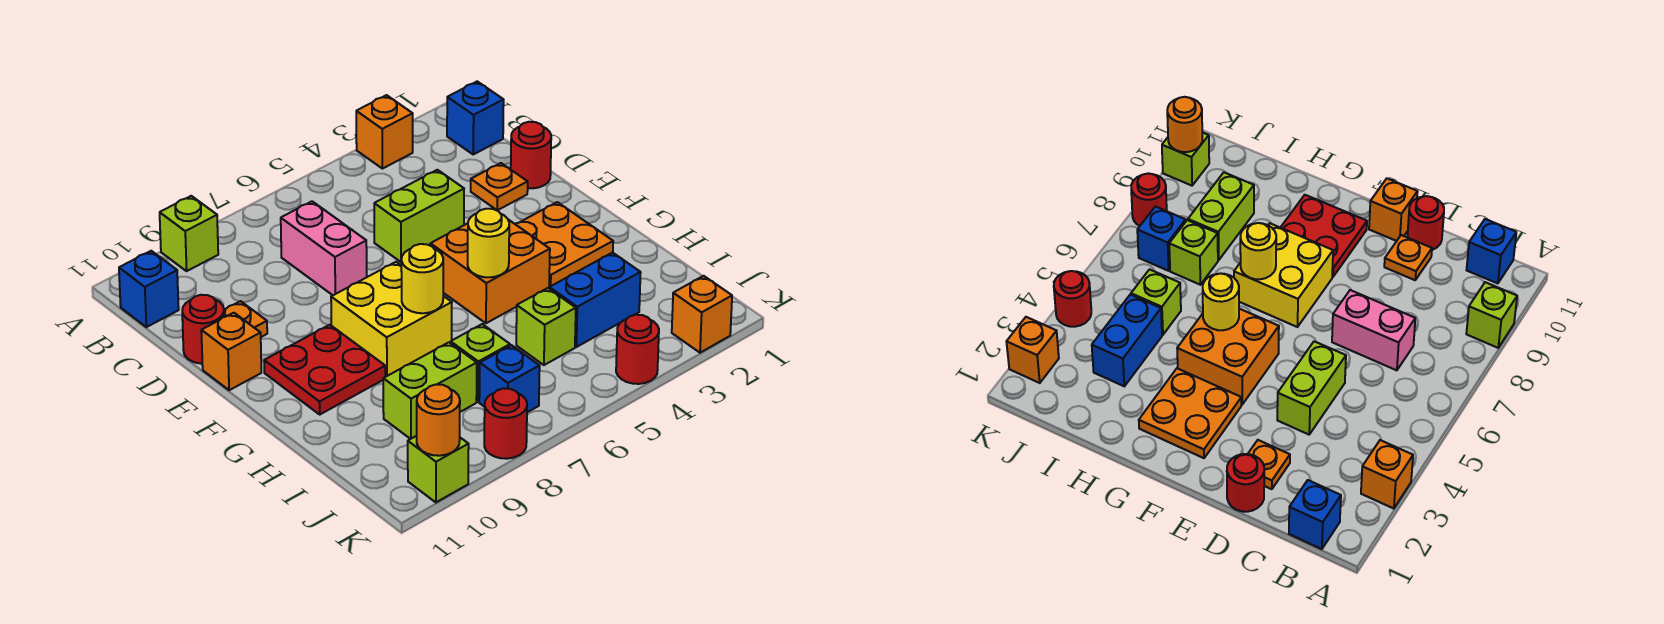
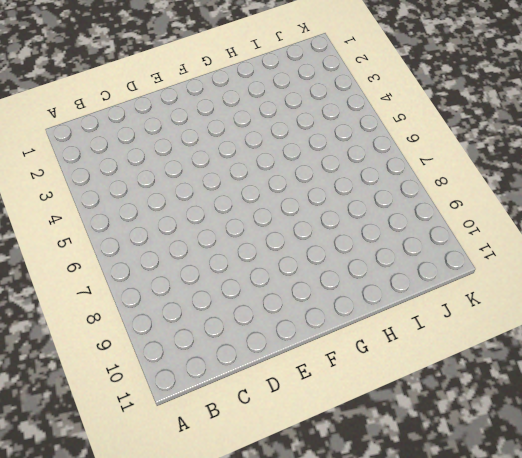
none -> orange brick A3 level 1
none -> lime brick A9 level 1
none -> blue brick B1 level 1

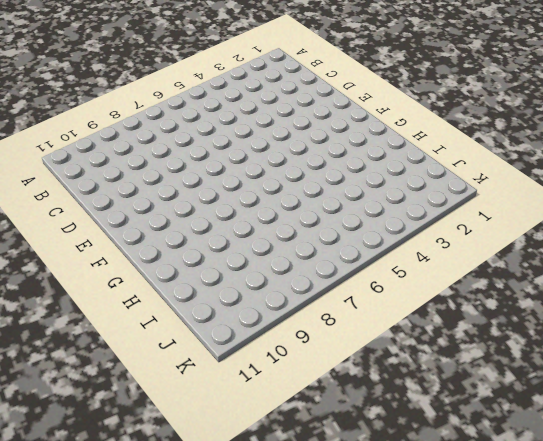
none -> orange brick A3 level 1
none -> lime brick A9 level 1
none -> blue brick B1 level 1

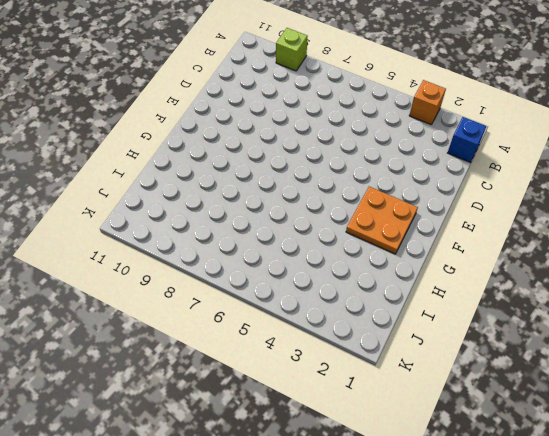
none -> blue brick B11 level 1
none -> pink brick C7:D7 level 1
none -> red round brick D1 level 1

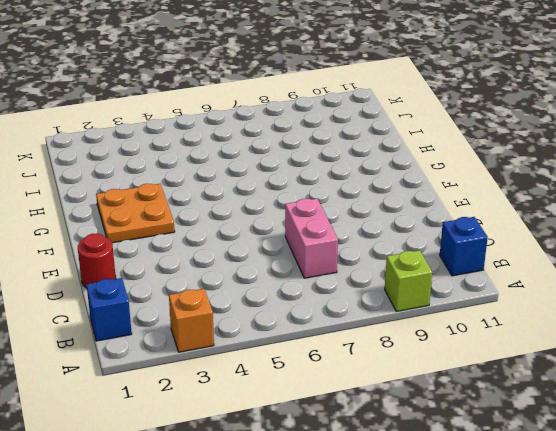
none -> orange plate D2 level 1
none -> lime brick D4:D5 level 1
none -> orange plate D10 level 1

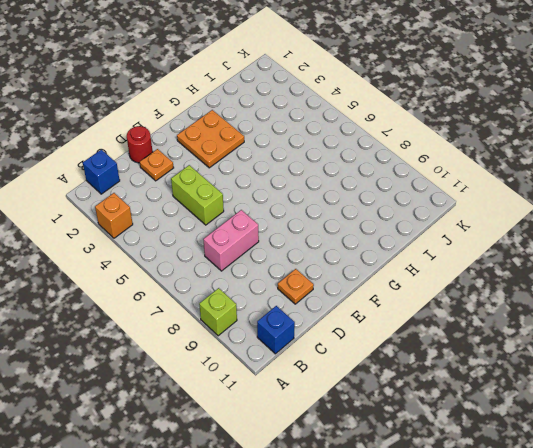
none -> red round brick D11 level 1
none -> orange brick E11 level 1
none -> orange brick F4:G5 level 1

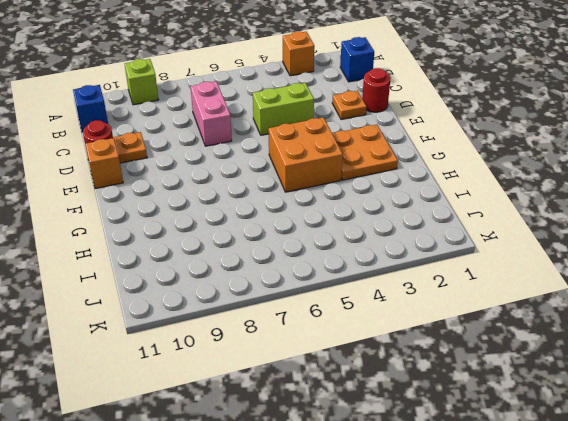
none -> yellow brick F7:G8 level 1
none -> red plate F9:G10 level 1
none -> blue brick I3:I4 level 1

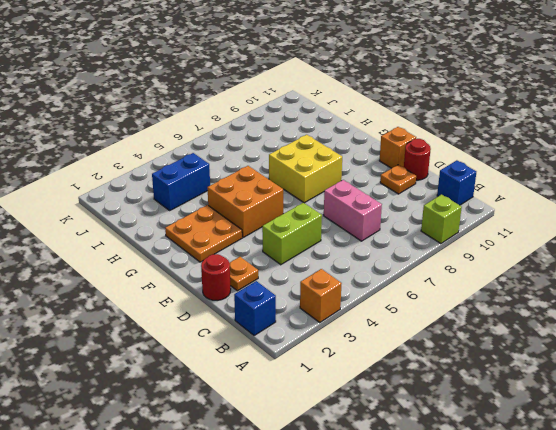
none -> red plate F9:G10 level 1
none -> lime brick I5 level 1
none -> lime brick I7 level 1

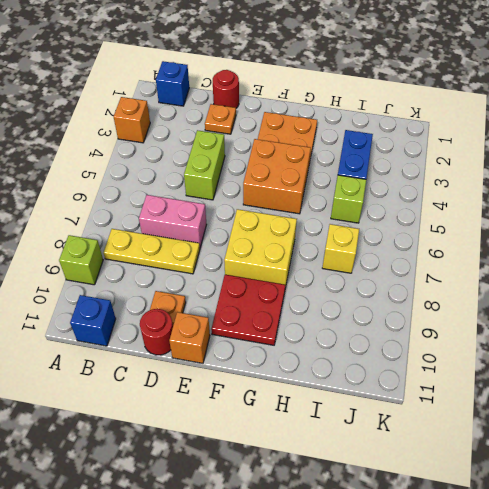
yellow plate B8:D8 level 1 -> none
yellow brick I7 level 1 -> lime brick I7 level 1
none -> lime brick I8:I9 level 1
none -> blue brick J7 level 1
none -> orange brick K2 level 1

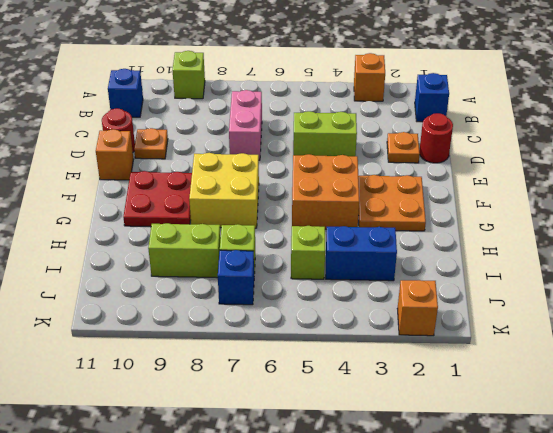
none -> red round brick K4 level 1
none -> red round brick K8 level 1
none -> lime brick K10 level 1

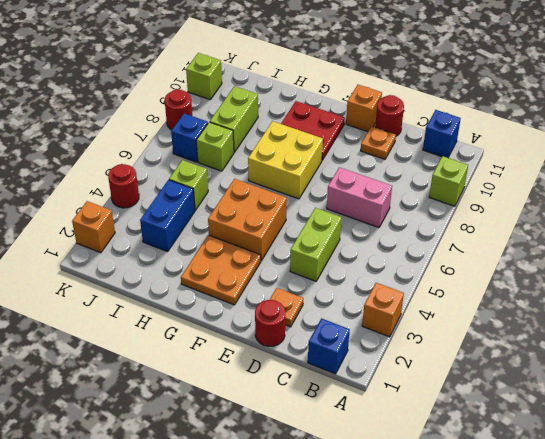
none -> yellow round brick G5 level 2
none -> yellow round brick G7 level 2
none -> orange round brick K10 level 2

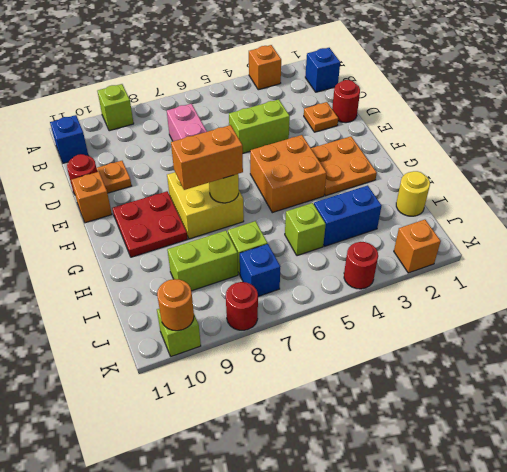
orange brick G7:G8 level 3 -> none
yellow round brick I1 level 1 -> yellow round brick G5 level 2

